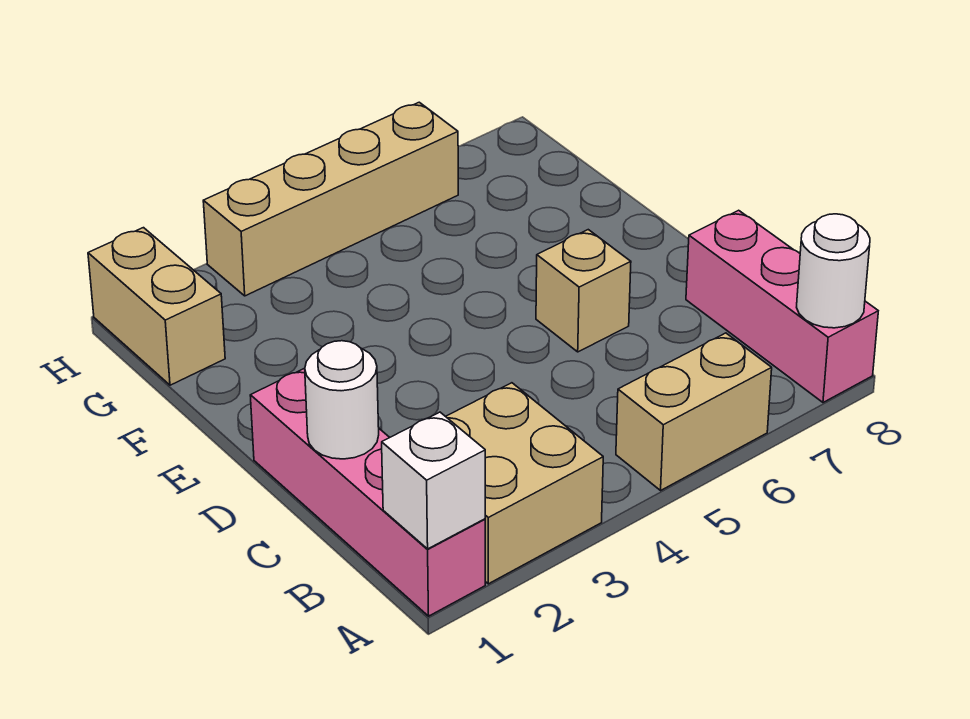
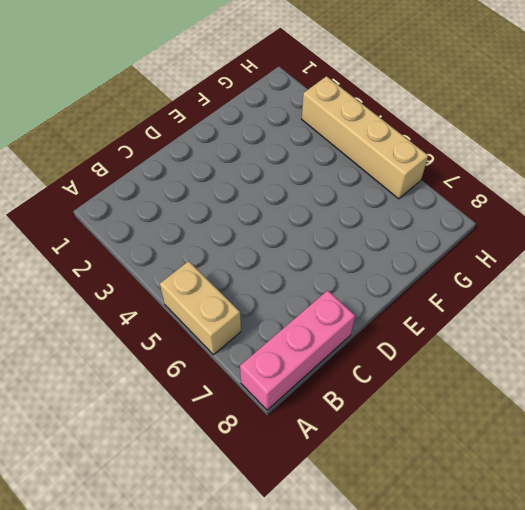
none -> pink brick A1:D1 level 1
none -> tan brick A2:B3 level 1

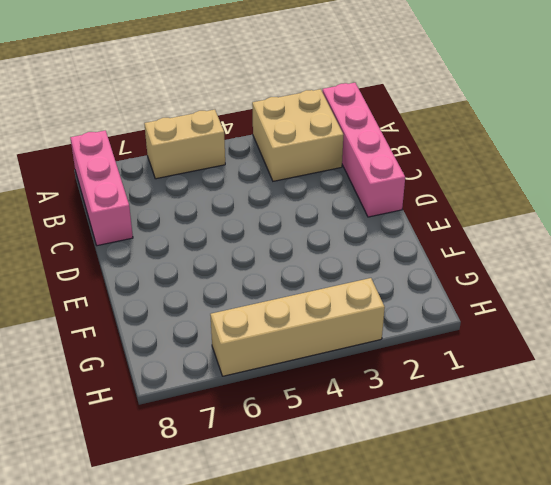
none -> tan brick D6 level 1
none -> tan brick G1:H1 level 1

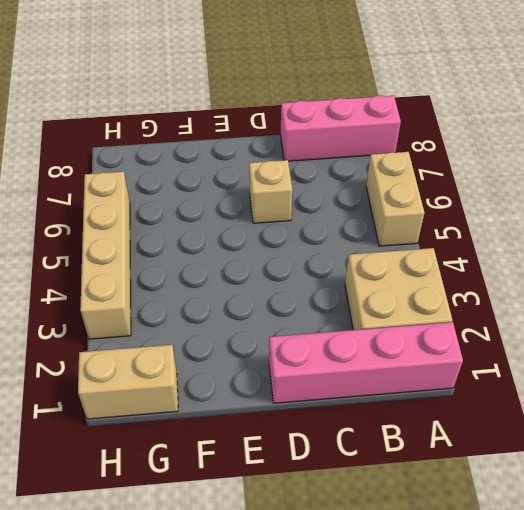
none -> white brick A1 level 2
none -> white round brick A8 level 2

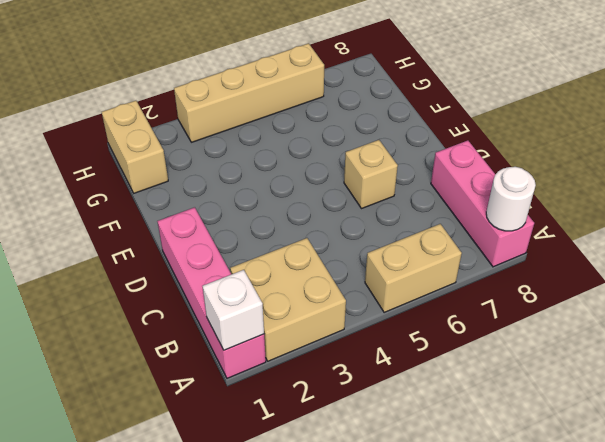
none -> white round brick C1 level 2

